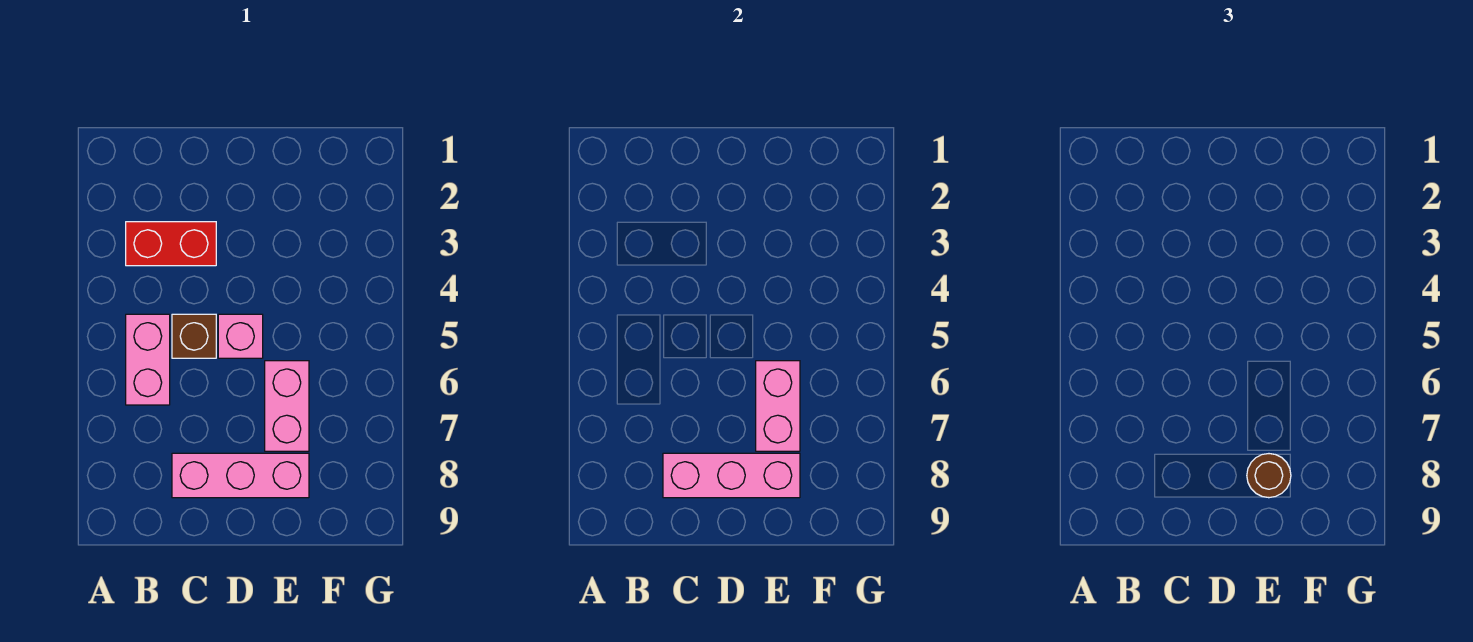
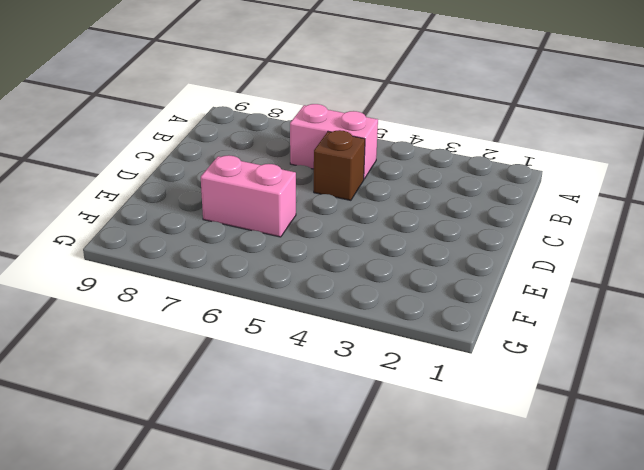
none -> red brick B3:C3 level 1
none -> pink brick C8:E8 level 1

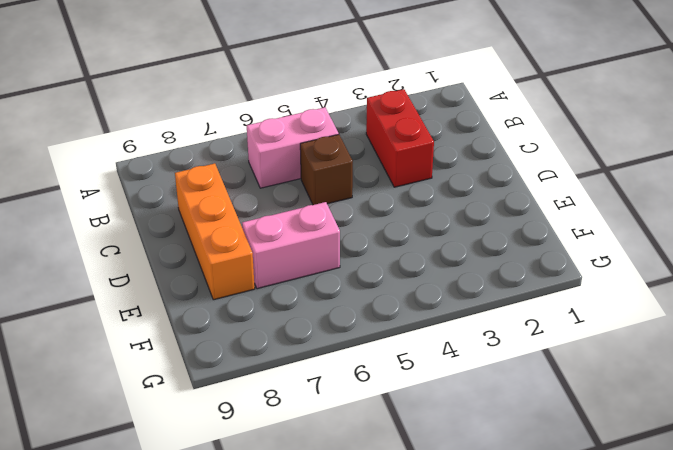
orange brick C8:E8 level 1 -> pink brick C8:E8 level 1
none -> pink brick D5 level 1
none -> pink brick C8:E8 level 2

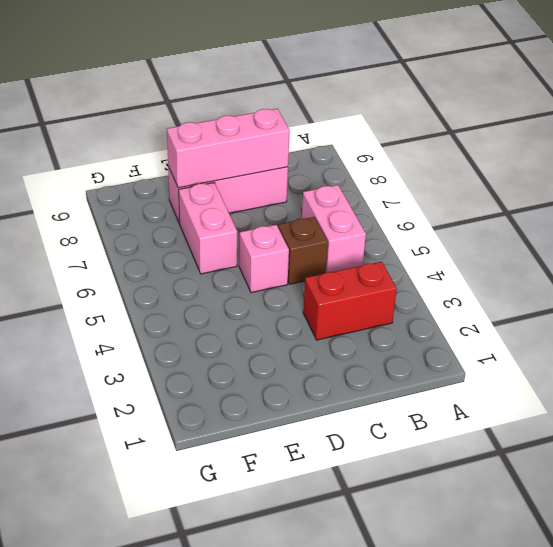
none -> pink brick E6:E7 level 2
none -> brown round brick E8 level 3

